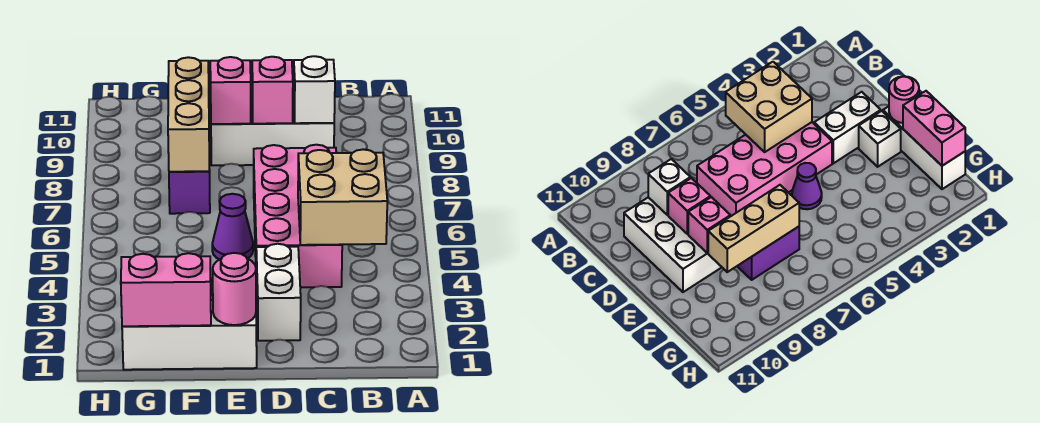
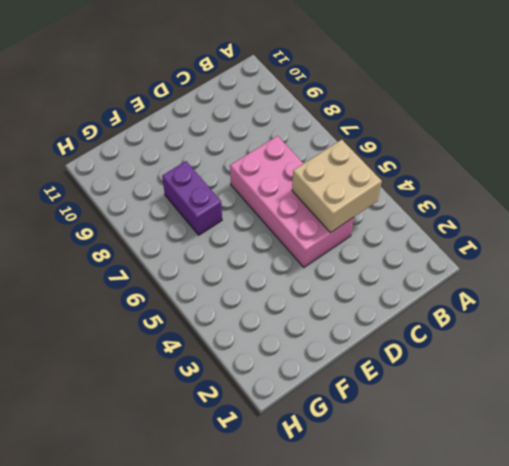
none -> white brick C9:E10 level 1
none -> white brick D2:D3 level 1
none -> white brick E1:G1 level 1

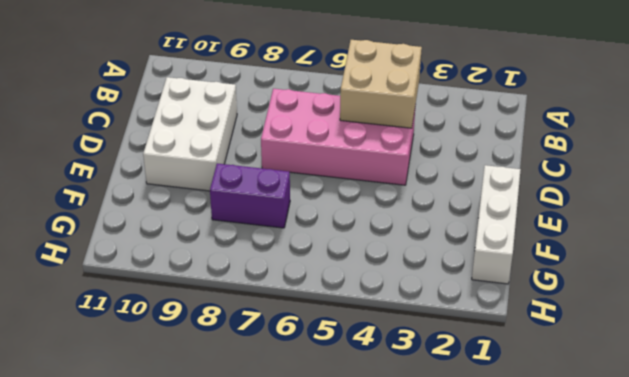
none -> white brick D2:D3 level 1
none -> white brick E2 level 1
none -> purple cone E5 level 1

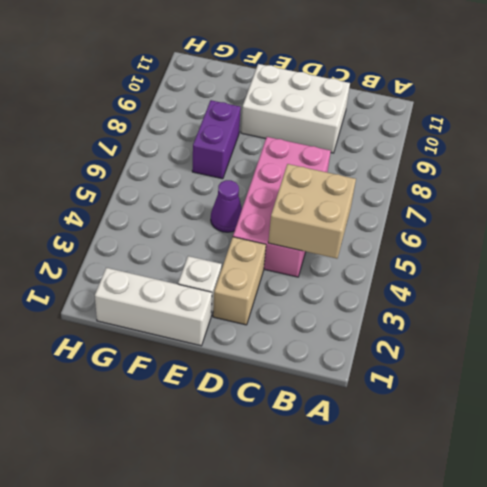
tan brick D2:D3 level 1 -> white brick D2:D3 level 1
none -> white brick C9 level 2
none -> pink brick D9 level 2
none -> pink round brick E1 level 2

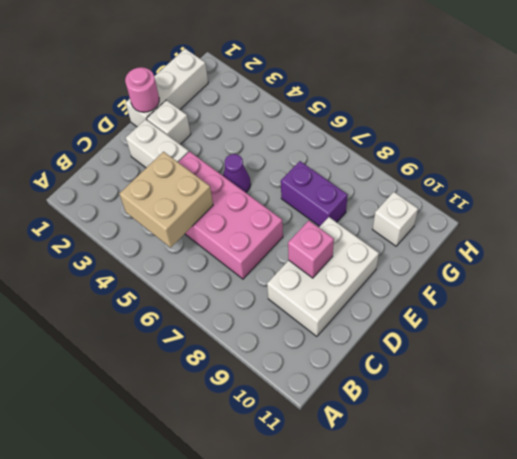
white brick G10 level 1 -> white brick C9 level 2
none -> pink brick E9 level 2
none -> pink brick F1:G1 level 2
none -> tan brick F7:F9 level 2

